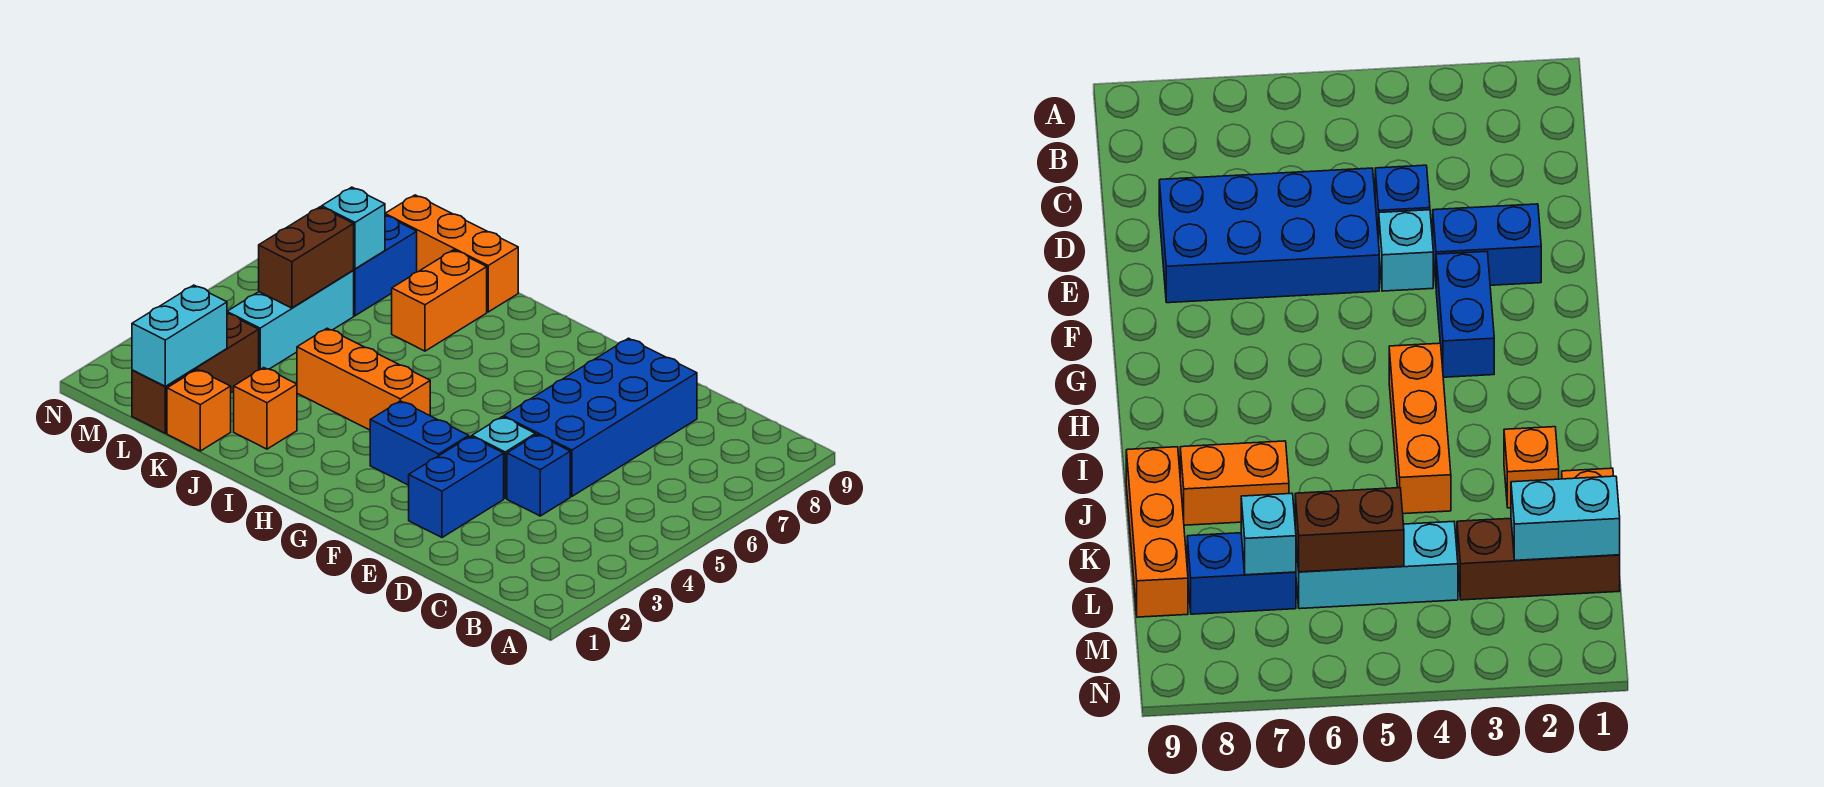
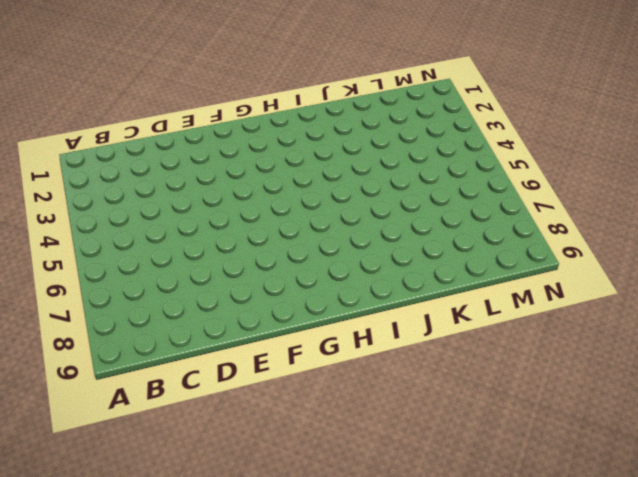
none -> blue brick D4 level 1
none -> blue brick D5:E8 level 1
none -> blue brick E2:E3 level 1

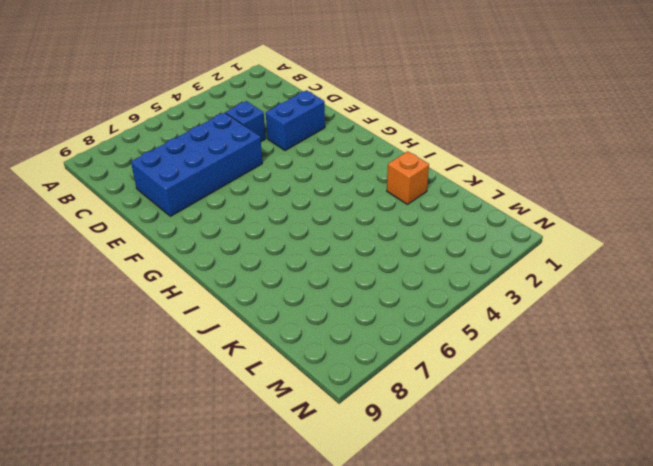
none -> cyan brick E4 level 1
none -> blue brick F3:G3 level 1
none -> orange brick H4:J4 level 1

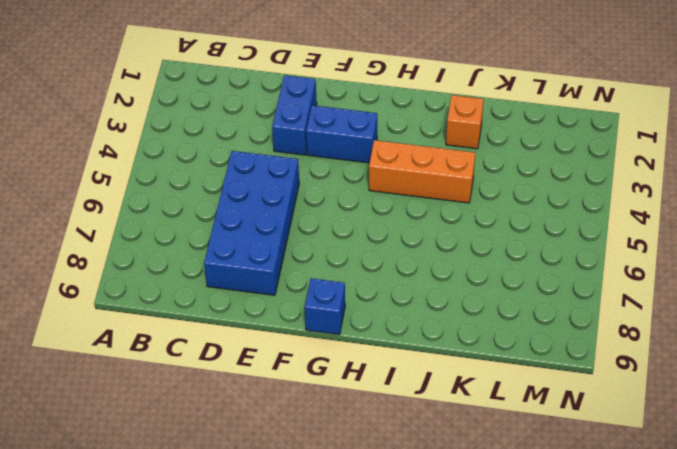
blue brick G9 level 1 -> blue brick D4 level 1
none -> cyan brick E4 level 1
none -> orange brick J7:J8 level 1
none -> orange brick J9:L9 level 1

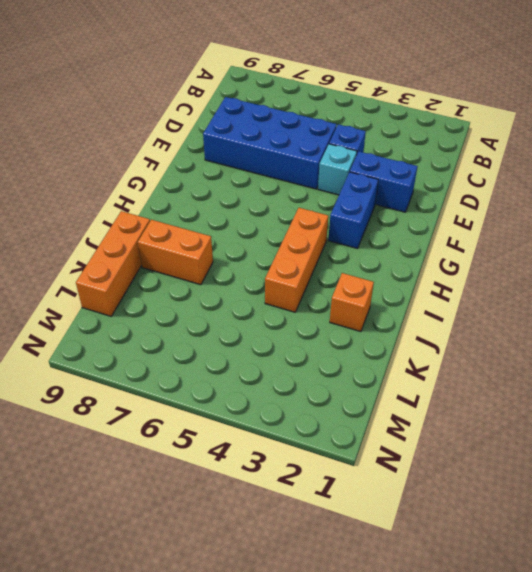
none -> orange brick K1 level 1
none -> brown brick L1:L3 level 1
none -> cyan brick L4:L6 level 1

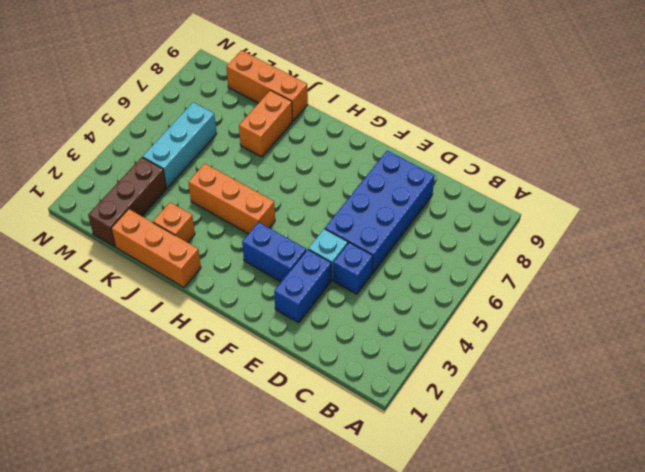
orange brick I1:K1 level 1 -> orange brick K1 level 1
none -> blue brick L7:L8 level 1
none -> cyan brick L1:L2 level 2
none -> brown brick L5:L6 level 2

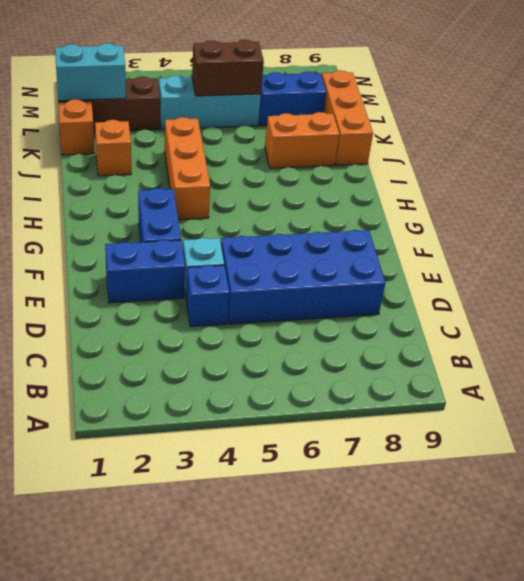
none -> cyan brick L7 level 2

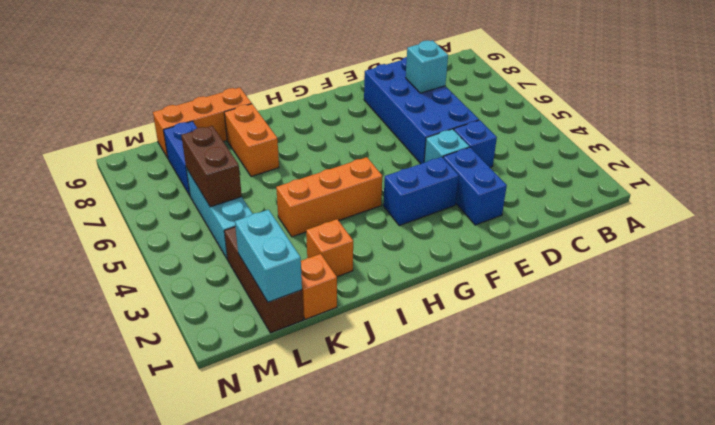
cyan brick D7 level 2 -> cyan brick L7 level 2

